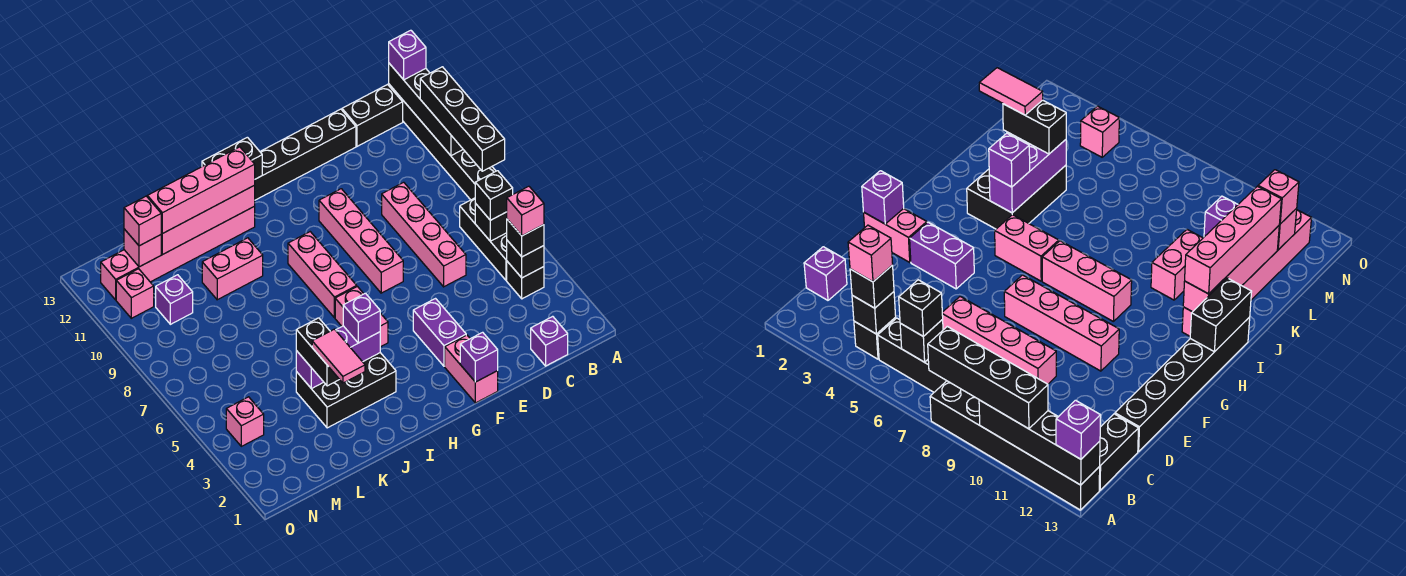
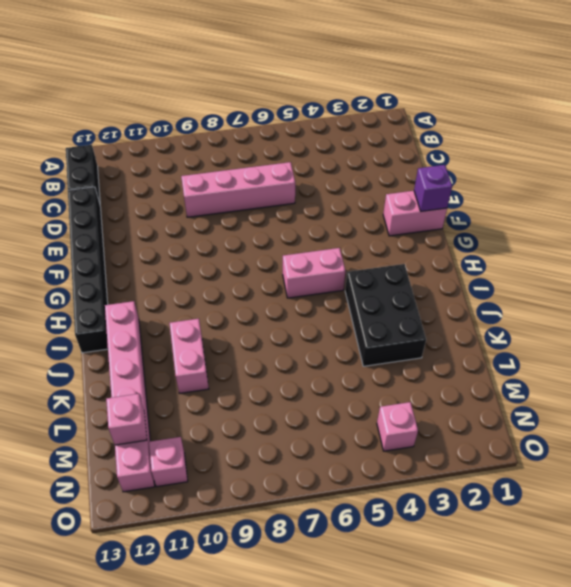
none -> black brick A8:A13 level 1
none -> black brick B4 level 1
none -> black brick B5:B7 level 1
none -> purple brick C1 level 1

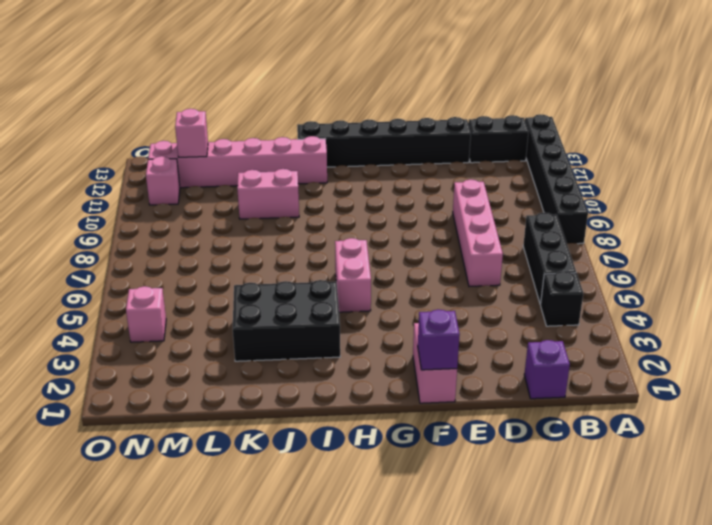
none -> purple brick F3:F4 level 1
none -> pink brick F7:F10 level 1
none -> pink brick H7:H9 level 1
none -> purple brick M10 level 1

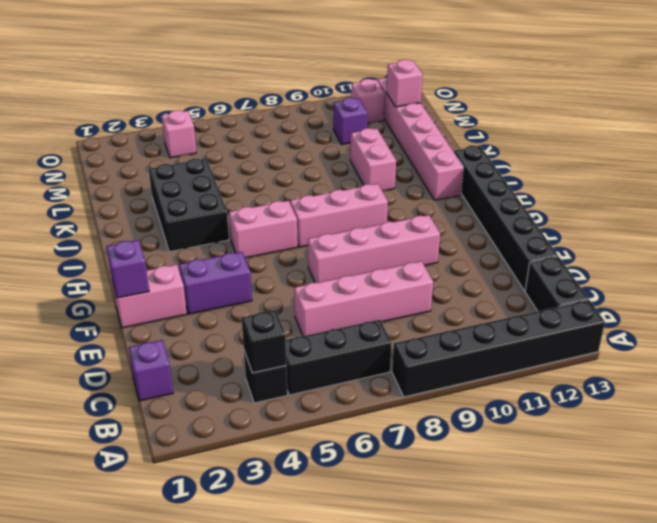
none -> black brick A10:A13 level 2
none -> black brick B6 level 2
none -> black brick H13:I13 level 2
none -> purple brick I4:K4 level 2

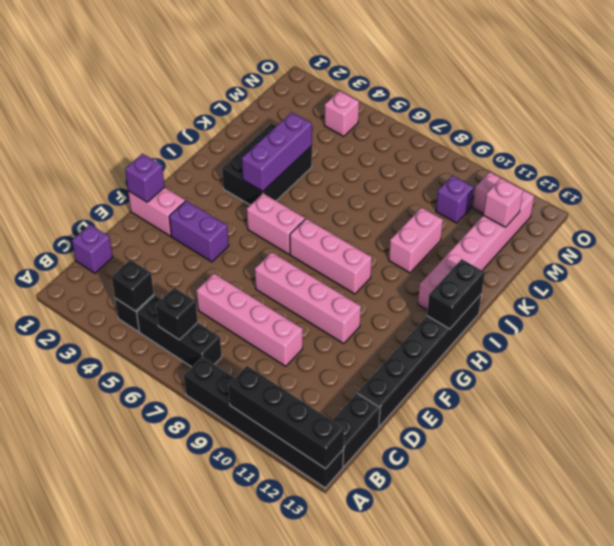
none -> pink brick I12:L12 level 2
none -> black brick A8:A11 level 3
none -> purple brick A13 level 3
none -> black brick B4 level 3

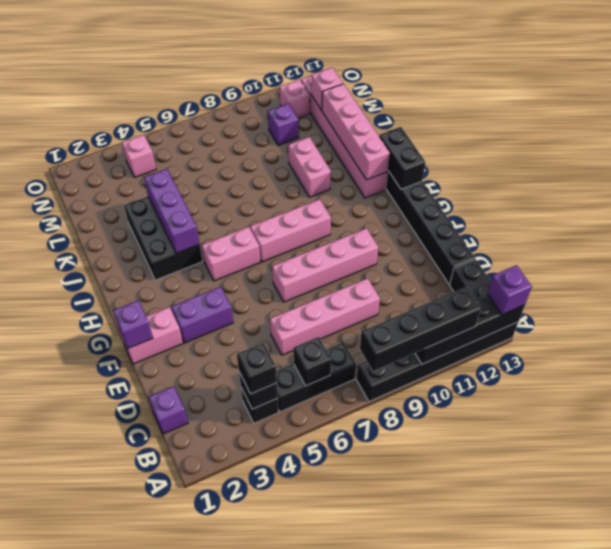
none -> black brick B6 level 3
none -> purple brick I4 level 3
none -> pink brick I12:L12 level 3
none -> black brick K3:K4 level 3

